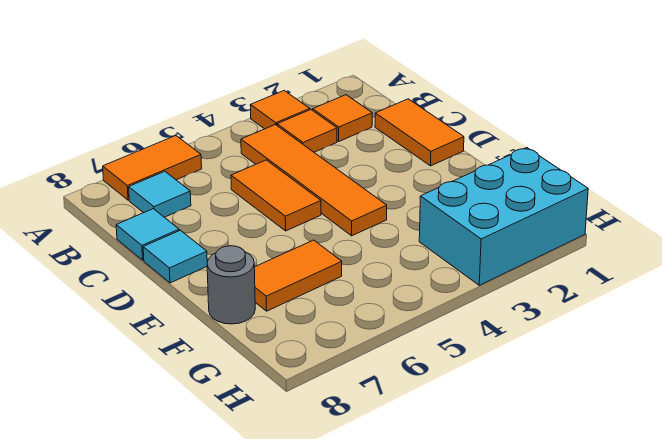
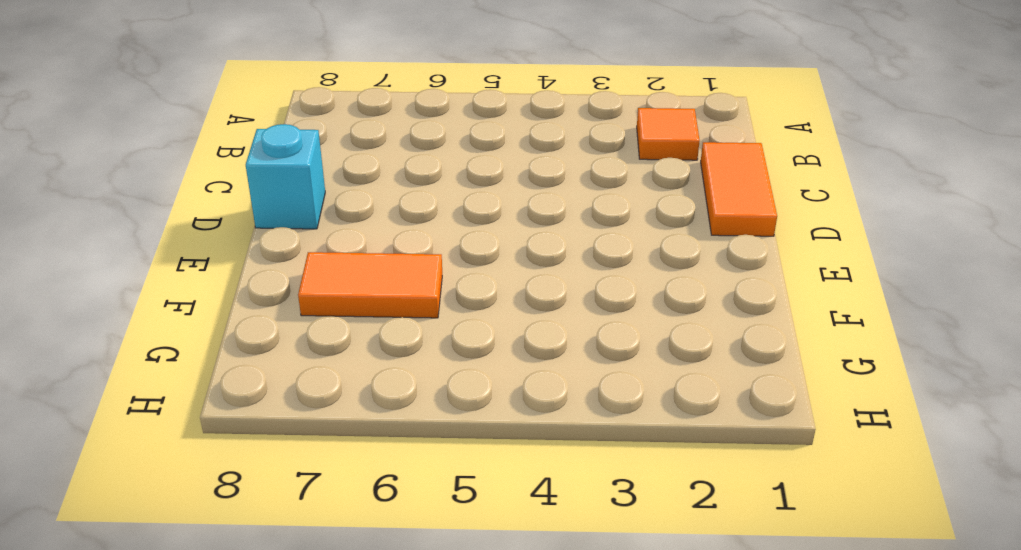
cyan brick D8 level 1 -> cyan tile D8 level 1
none -> orange tile A3 level 1
none -> orange tile A6:A7 level 1
none -> orange tile B3 level 1

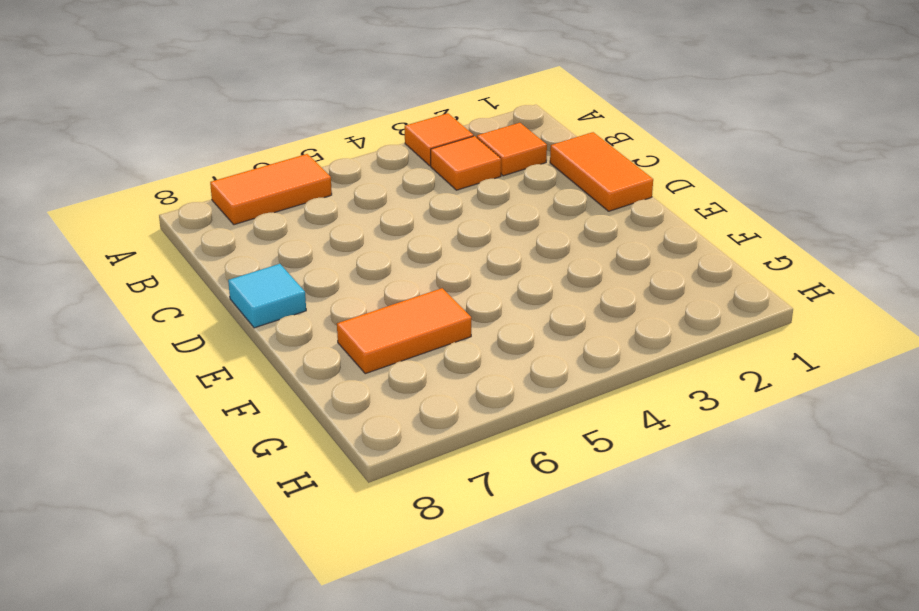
none -> orange tile B4:E4 level 1
none -> cyan tile B7 level 1
none -> orange tile C5:D5 level 1

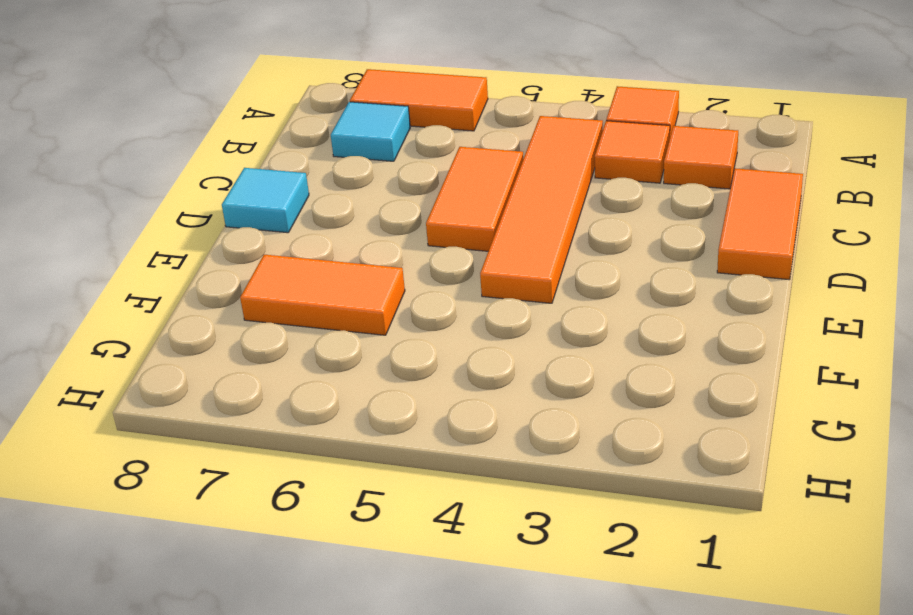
none -> cyan tile C8 level 1
none -> grey round brick F8 level 1
none -> cyan brick G1:H3 level 1

